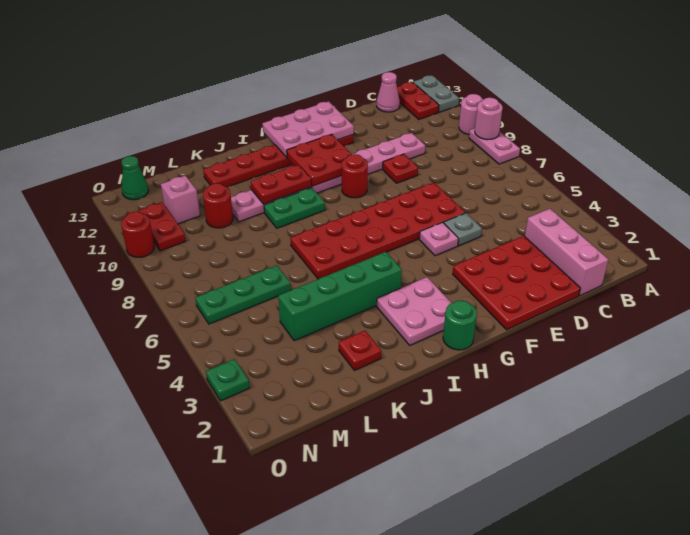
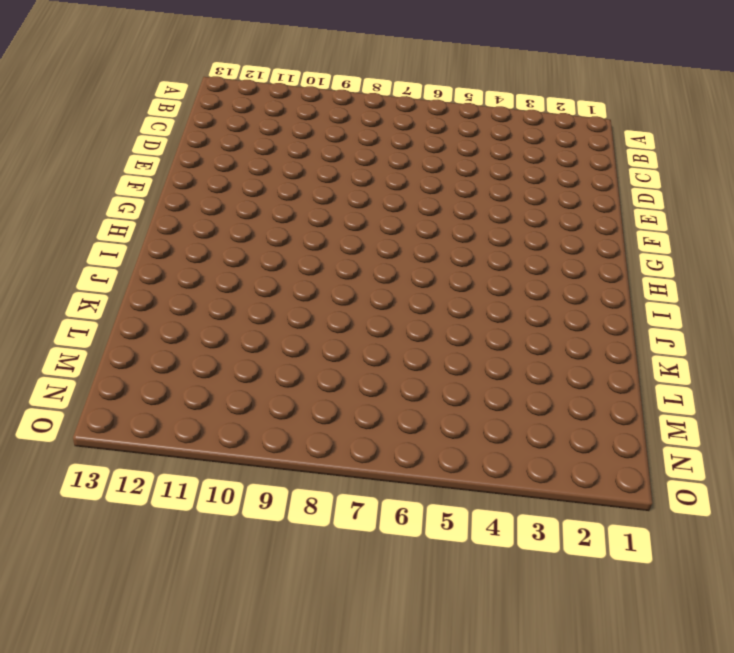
none -> pink plate A8:A9 level 1
none -> pink round brick A10 level 1
none -> grey plate A12:A13 level 1
none -> red plate B12:B13 level 1

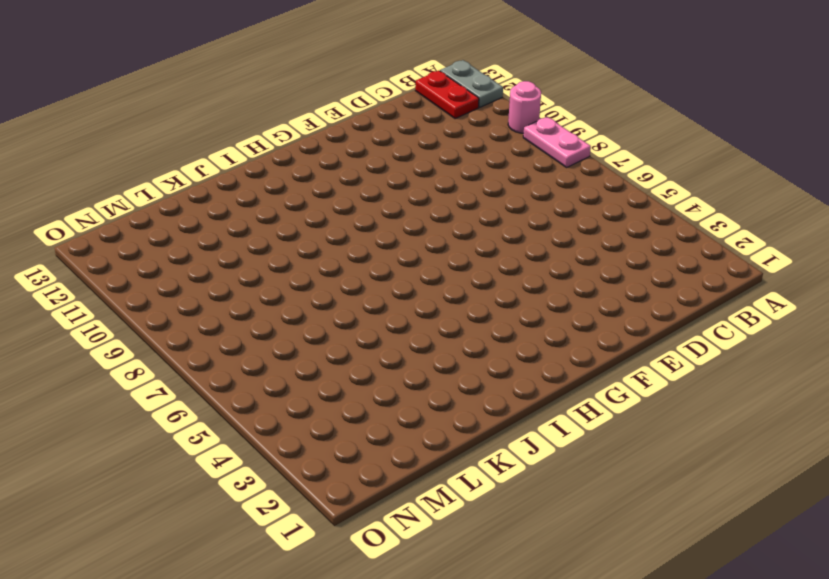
none -> pink brick C1:C3 level 1
none -> pink cone C13 level 1
none -> red plate D1:F3 level 1
none -> pink plate D10:K10 level 1

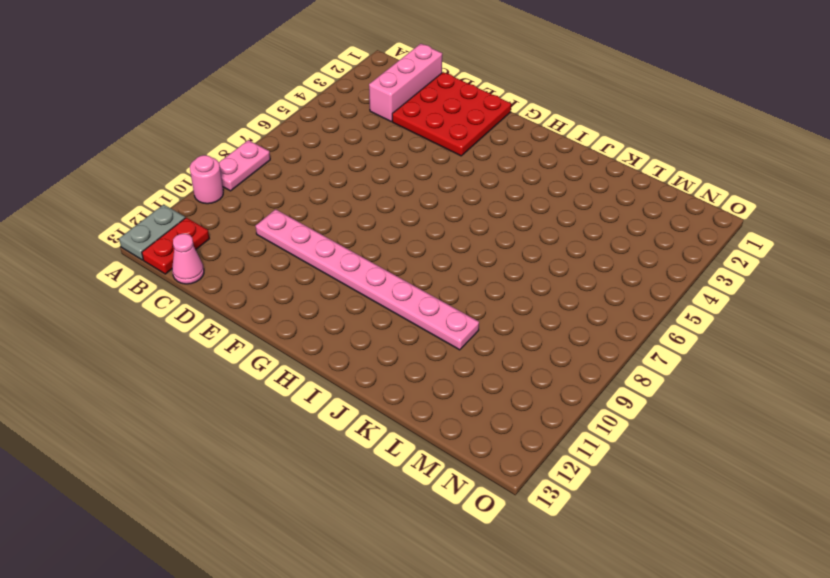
none -> grey plate E5 level 1
none -> red plate E6:J7 level 1
none -> red plate E9 level 1
none -> pink plate F5 level 1

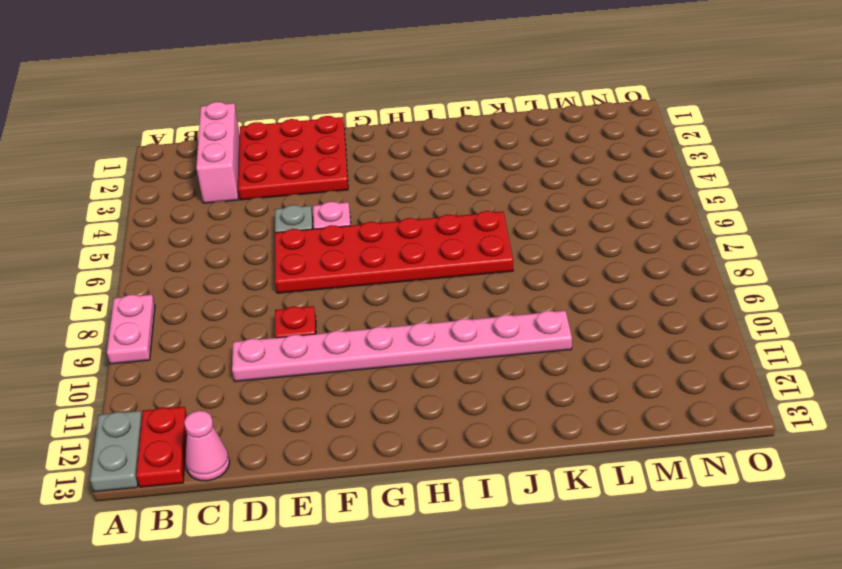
none -> pink round brick A10 level 1
none -> red plate F12:K12 level 1
none -> red round brick G9 level 1
none -> green round brick H1 level 1

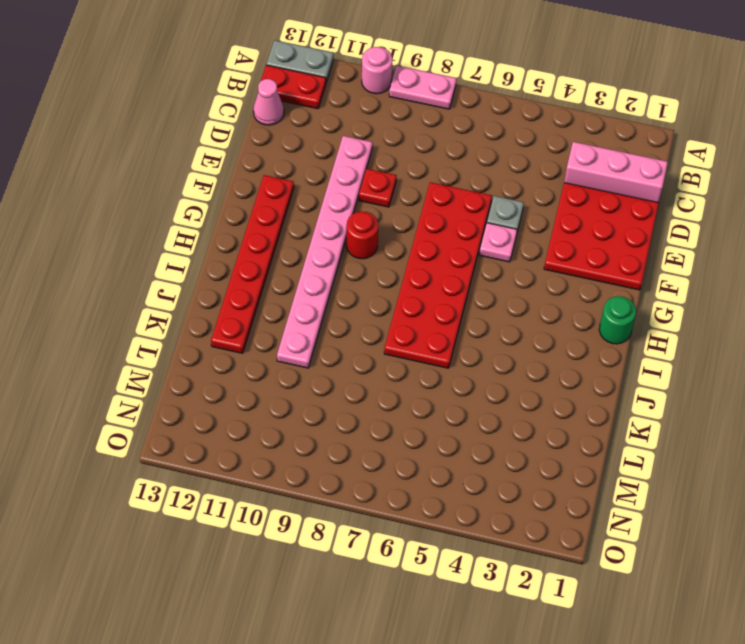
none -> pink plate H2:I3 level 1
none -> green brick I4:L4 level 1
none -> green plate I9:J9 level 1
none -> red plate K2 level 1

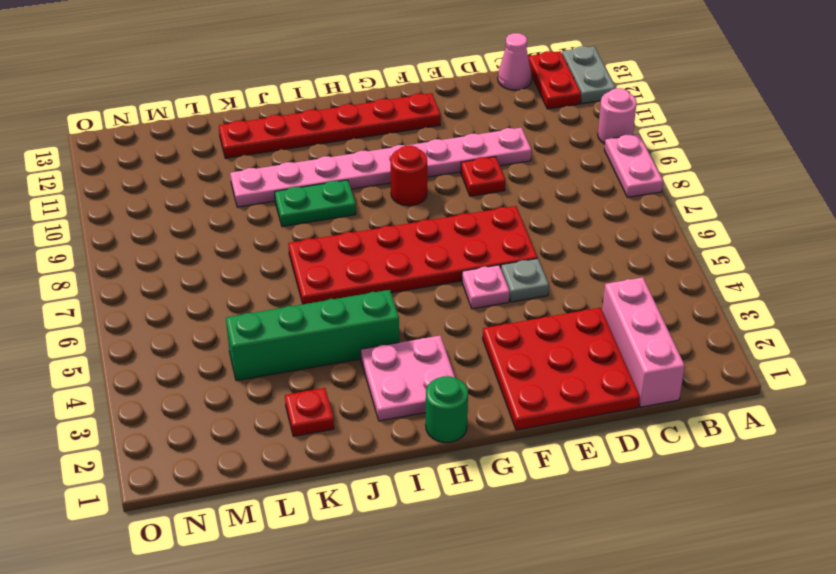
none -> green plate L6:N6 level 1
none -> red round brick L10 level 1
none -> pink brick M11 level 1
none -> red plate N10:N11 level 1

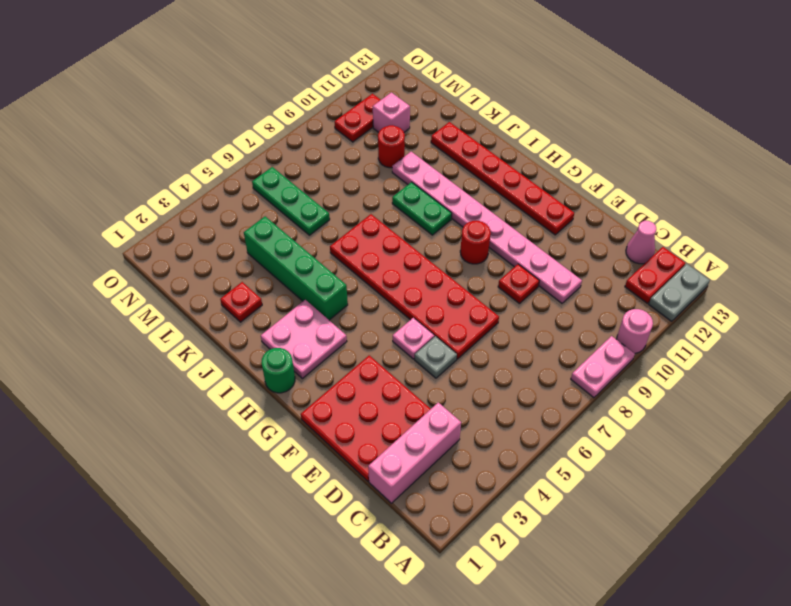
none -> green cone N13 level 1
none -> green plate O3 level 1
none -> red round brick O10 level 1
none -> pink round brick A9 level 2

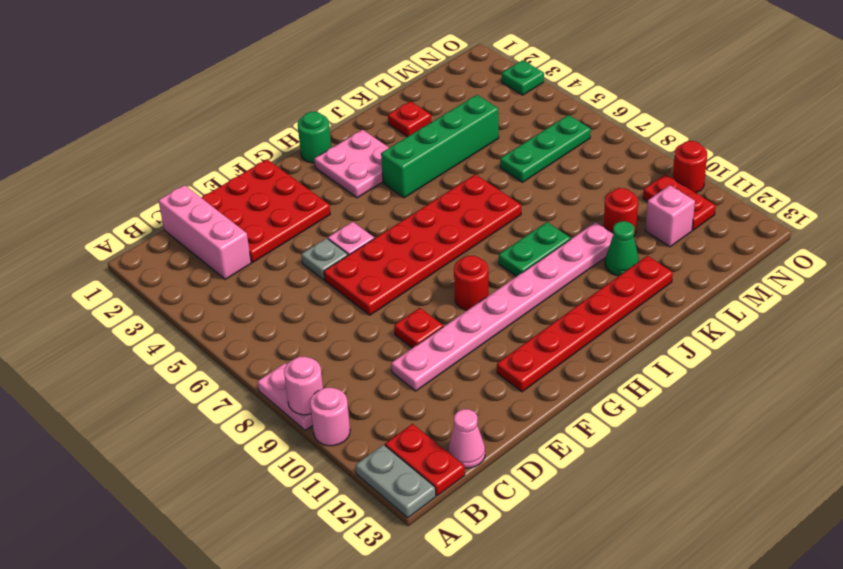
green cone K11 level 1 -> green cone N13 level 1
none -> pink plate F12:H13 level 2
none -> red plate G10:H11 level 2
none -> red plate I10:J10 level 2

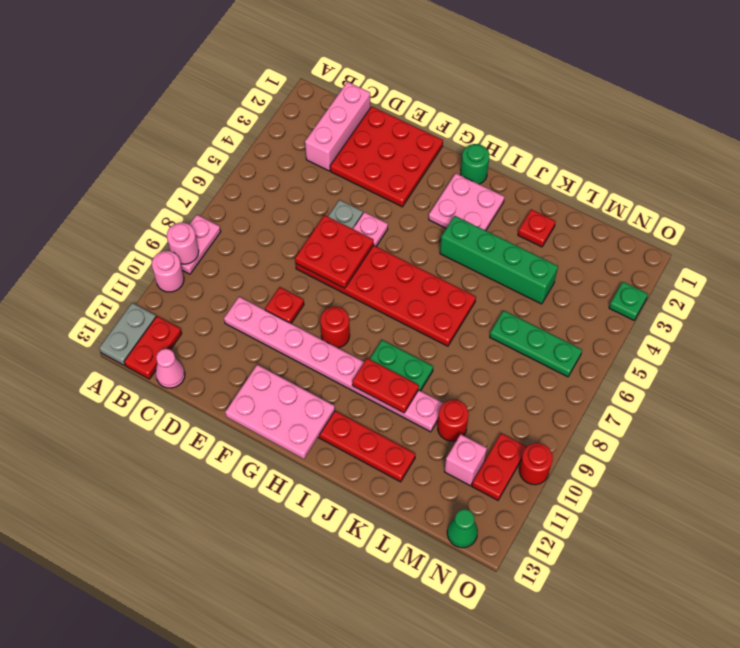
red plate E6:F7 level 2 -> red plate G10:H11 level 2

